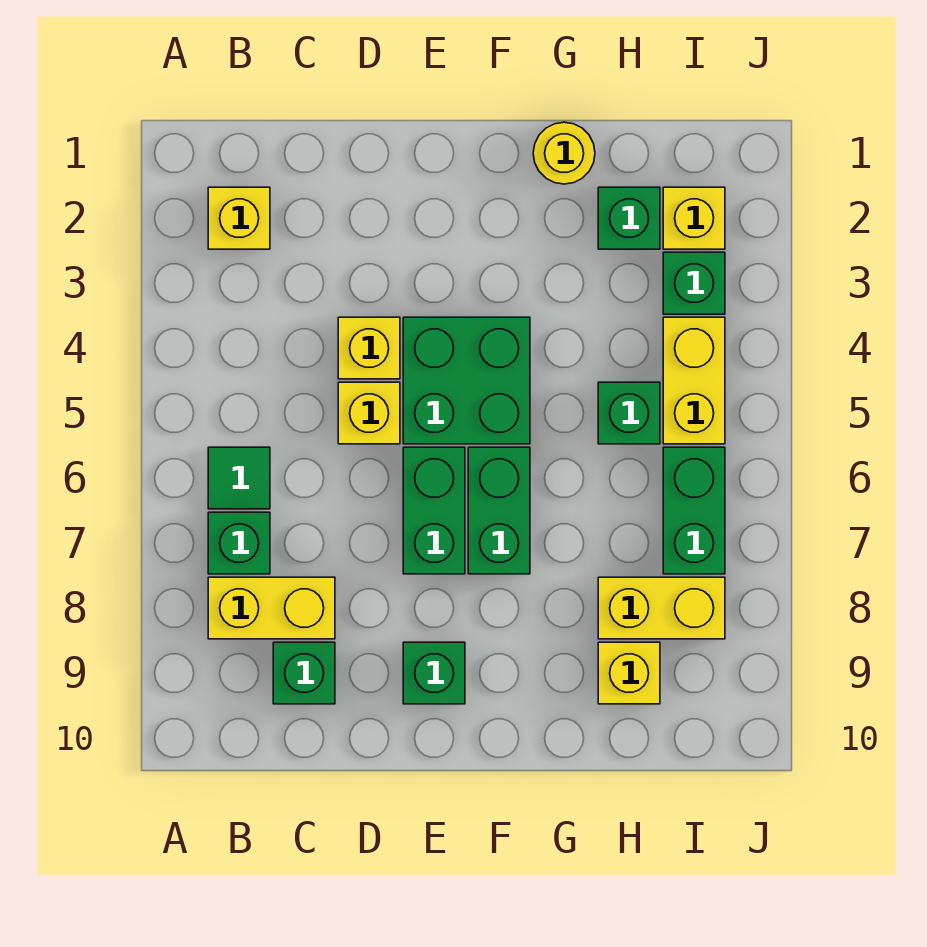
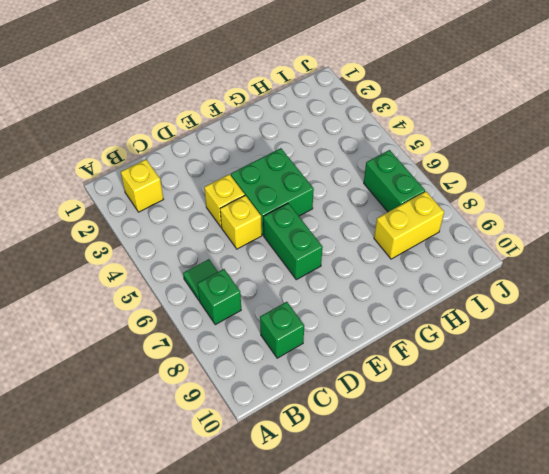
none -> yellow brick B8:C8 level 1
none -> green brick E9 level 1
none -> green brick F6:F7 level 1

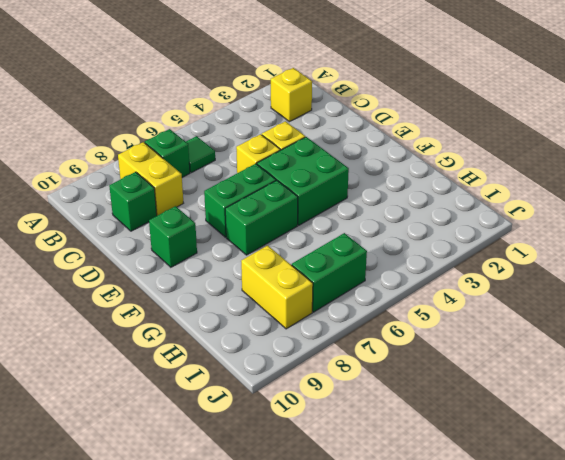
none -> yellow round brick G1 level 1
none -> green brick H2 level 1
none -> green brick H5 level 1

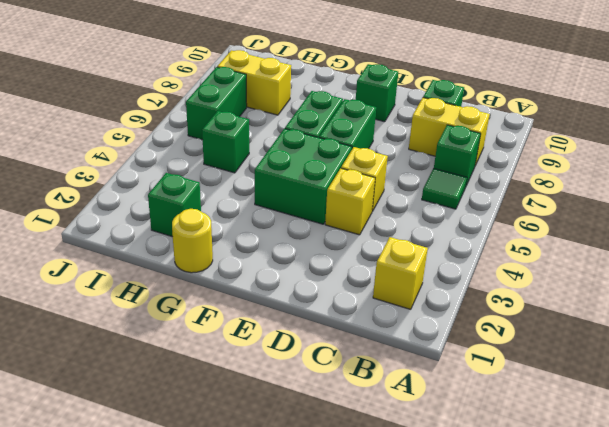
none -> yellow brick H9 level 1
none -> yellow brick I2 level 1
none -> green brick I3 level 1

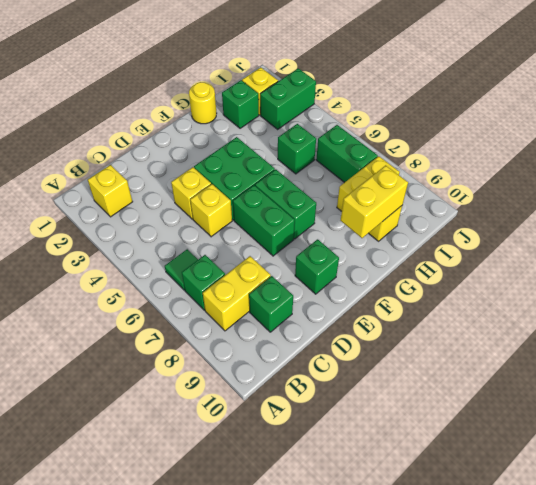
yellow brick G9:H9 level 2 -> yellow brick I4:I5 level 1
green brick I3:J3 level 1 -> green brick I3 level 1

